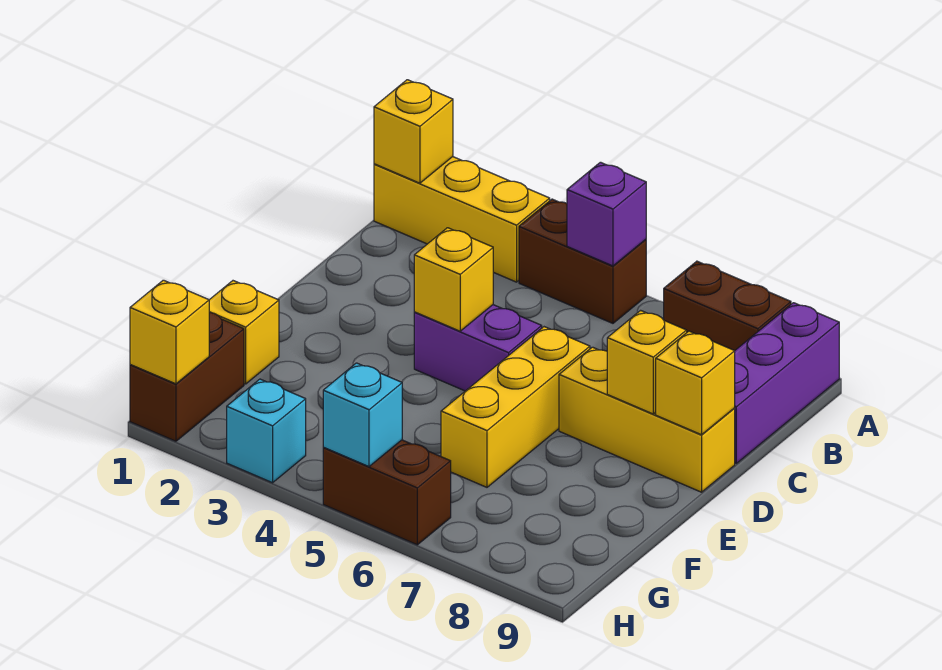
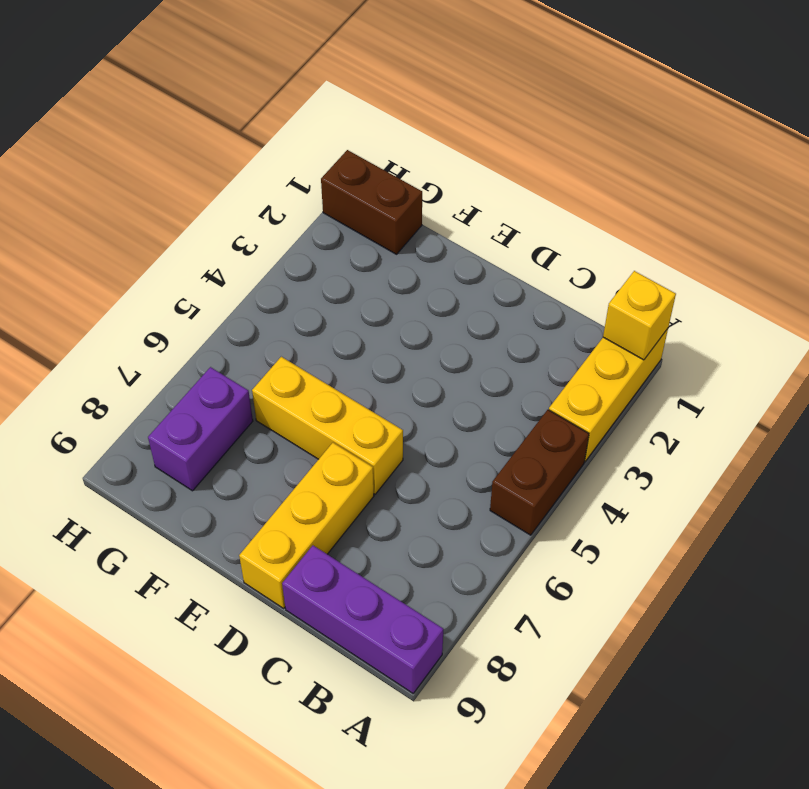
purple brick G7:G8 level 1 -> purple brick D4:D5 level 1
none -> brown brick A7:A8 level 1
none -> yellow brick F1 level 1
none -> cyan brick H3 level 1

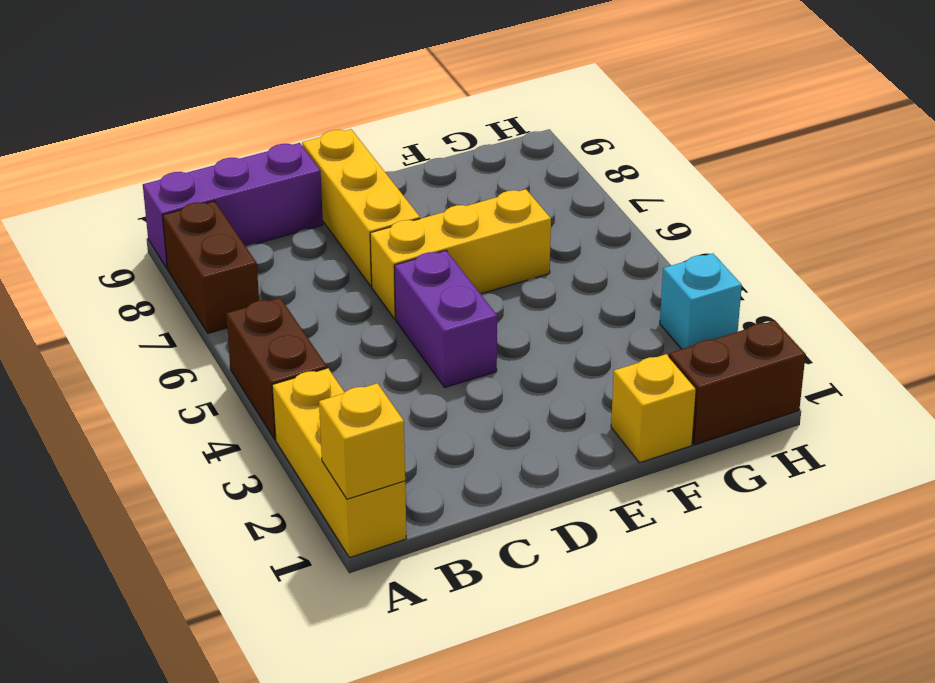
none -> brown brick H5:H6 level 1
none -> purple brick A5 level 2
none -> yellow brick D4 level 2

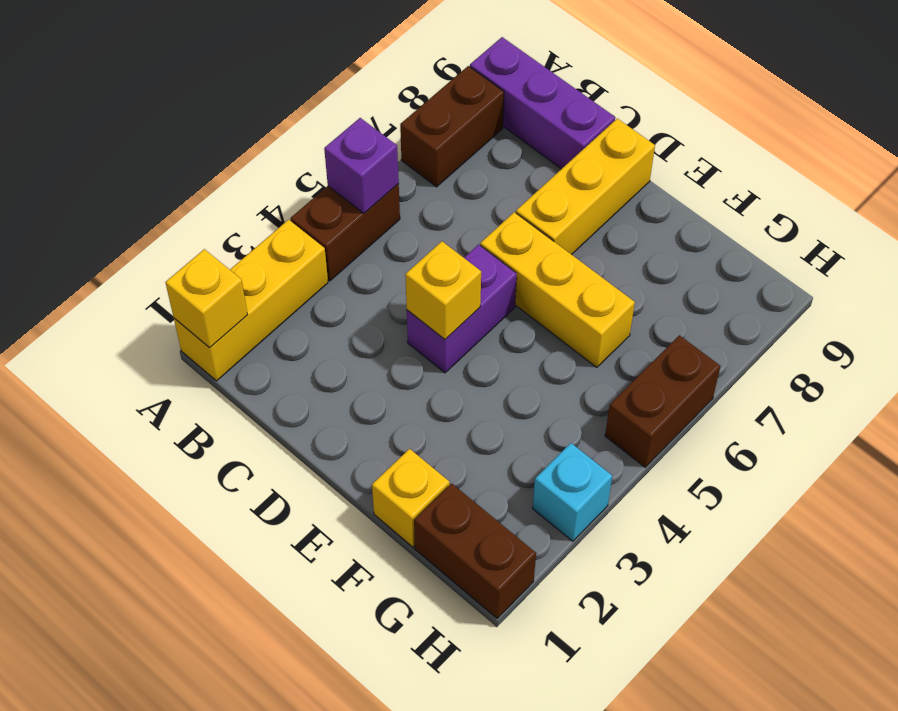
none -> yellow brick D8 level 2
none -> yellow brick D9 level 2
none -> yellow brick H1 level 2

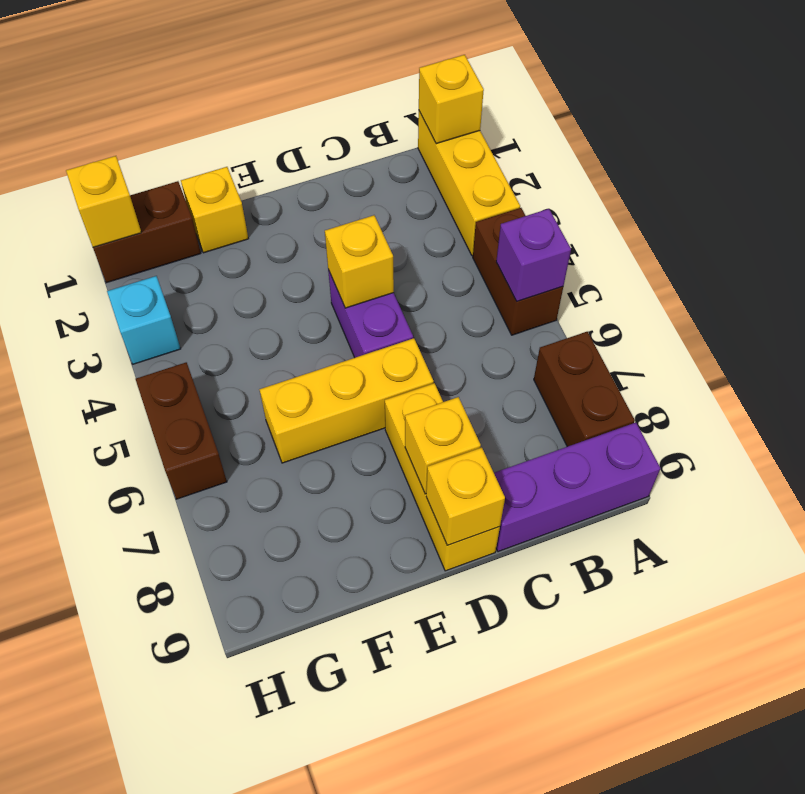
none -> cyan brick H5 level 2

